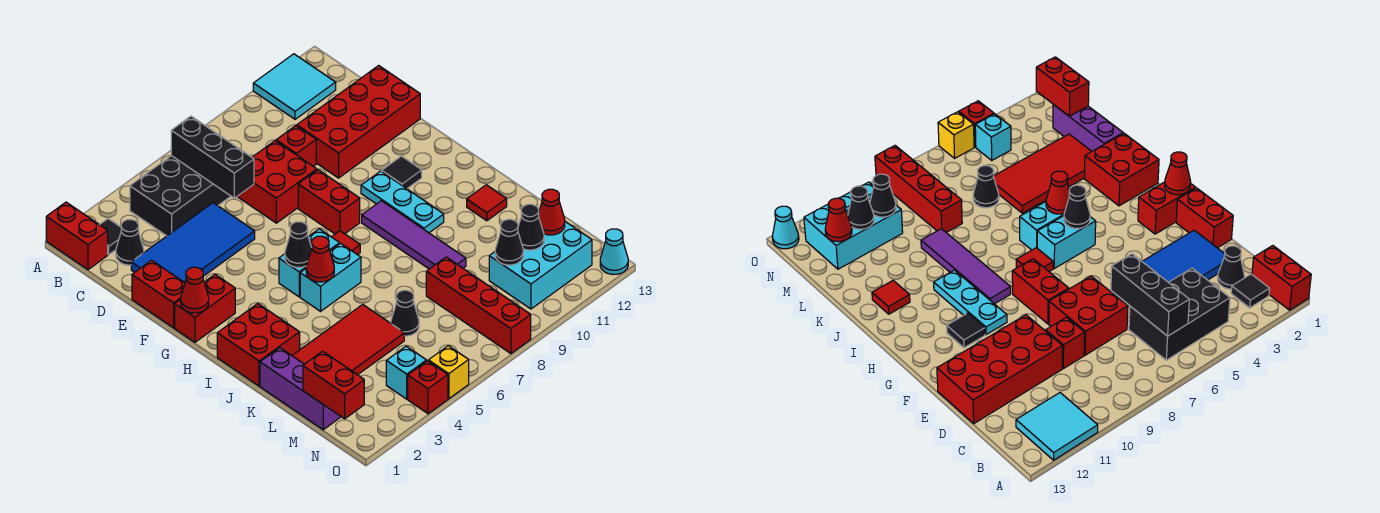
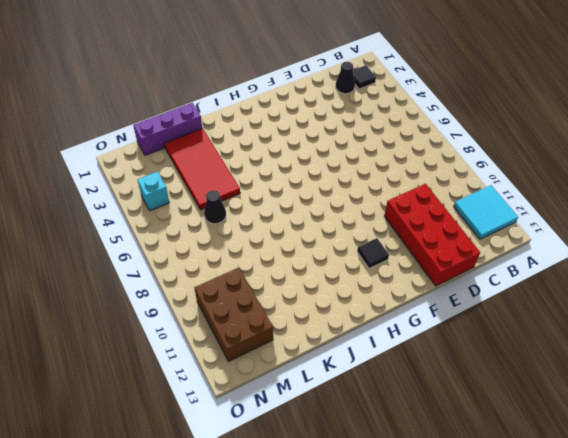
brown brick M10:N12 level 1 -> cyan brick M10:N12 level 1
none -> red brick A1:B1 level 1
none -> black brick B4:C6 level 1
none -> blue tile D2:E5 level 1
none -> red brick D7:E8 level 1

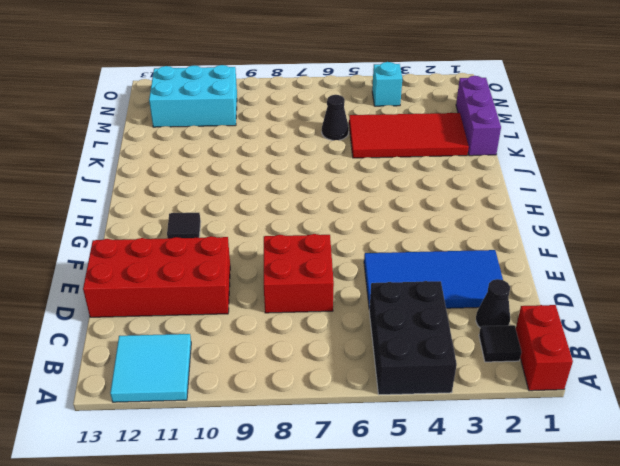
black brick A4:C5 level 1 -> black brick B4:C6 level 1
none -> red brick D9 level 1
none -> red brick E1:F1 level 1
none -> red brick F8:G8 level 1
none -> red brick G1:G2 level 1

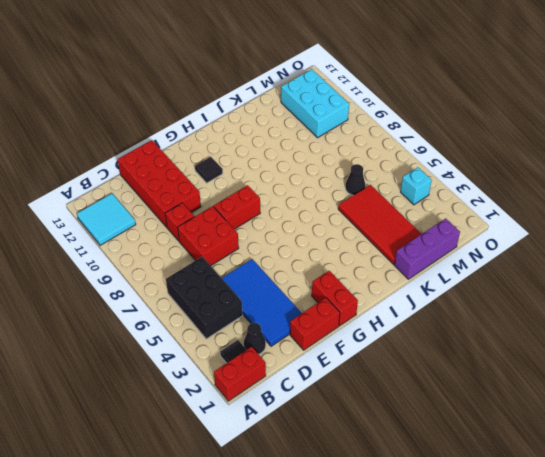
none -> cyan plate G10:I10 level 1
none -> cyan brick H5:H6 level 1
none -> red tile H7 level 1
none -> purple tile H9:K9 level 1

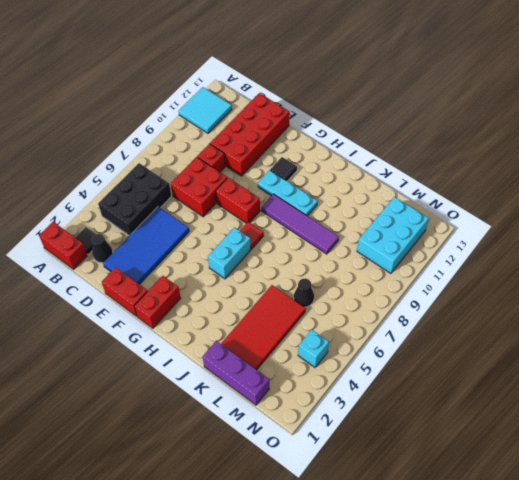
none -> red brick I1:J2 level 1
none -> cyan brick I5:I6 level 1
none -> red tile J12 level 1
none -> red brick L8:O8 level 1

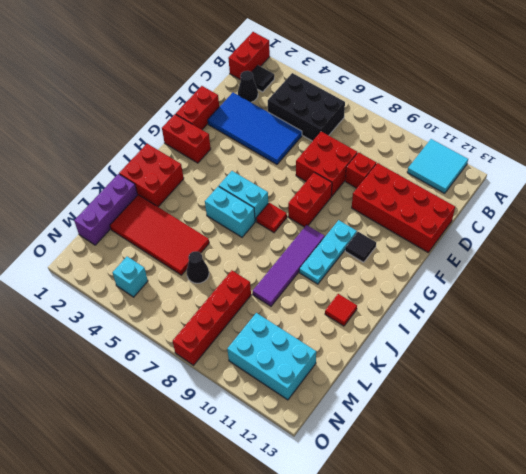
none -> red brick O4 level 1
none -> yellow brick O5 level 1
none -> cyan cone O13 level 1
none -> black brick B6:D6 level 2

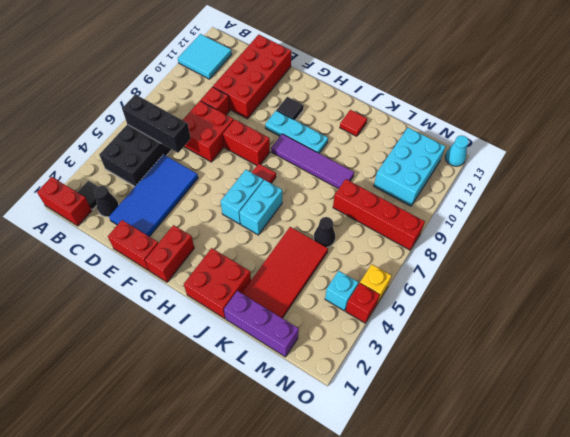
none -> red cone G1 level 2
none -> black cone H5 level 2
none -> red cone I5 level 2
none -> red brick M1:N1 level 2

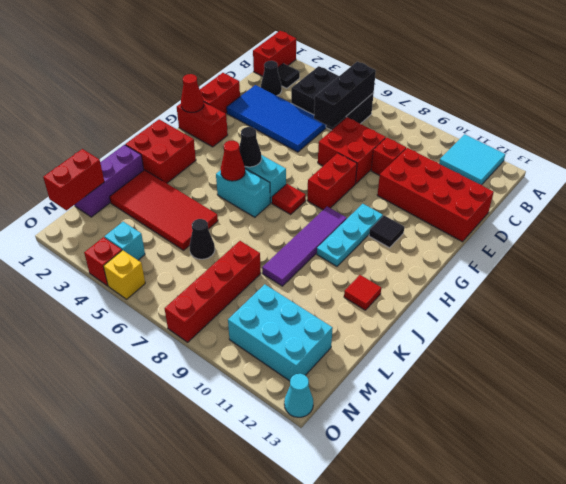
none -> black cone M10 level 2
none -> black cone M11 level 2
none -> red cone M12 level 2

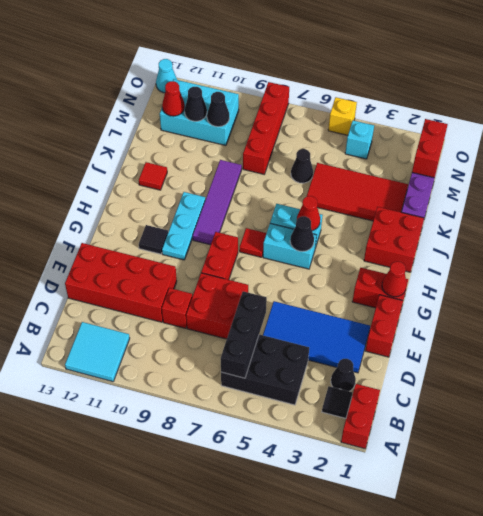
none -> red brick O4 level 1

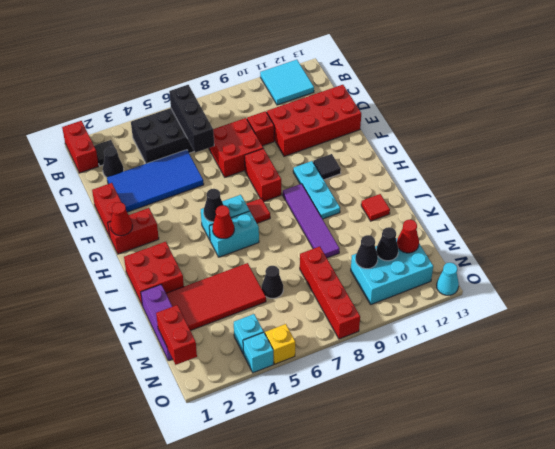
cyan brick O4 level 1 -> red brick O4 level 1

